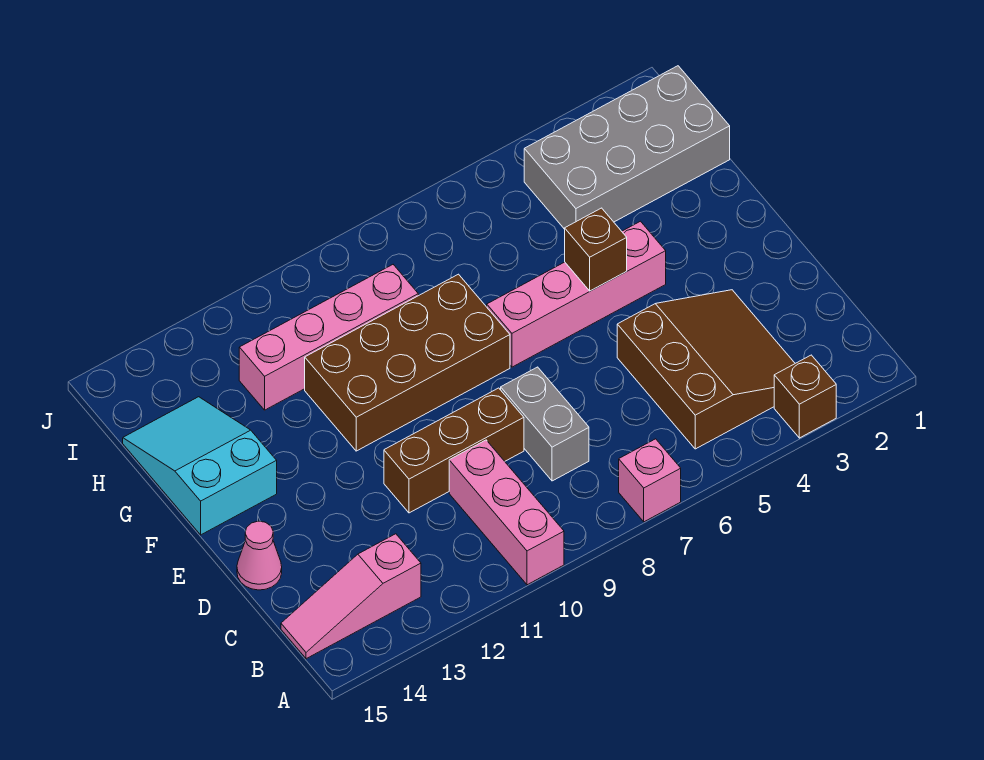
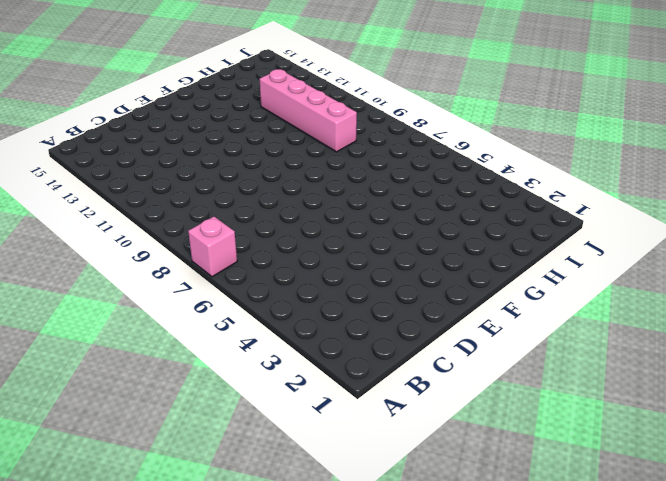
none -> brown brick A3 level 1
none -> pink brick A10:C10 level 1
none -> brown slope B3:D5 level 1 top 5

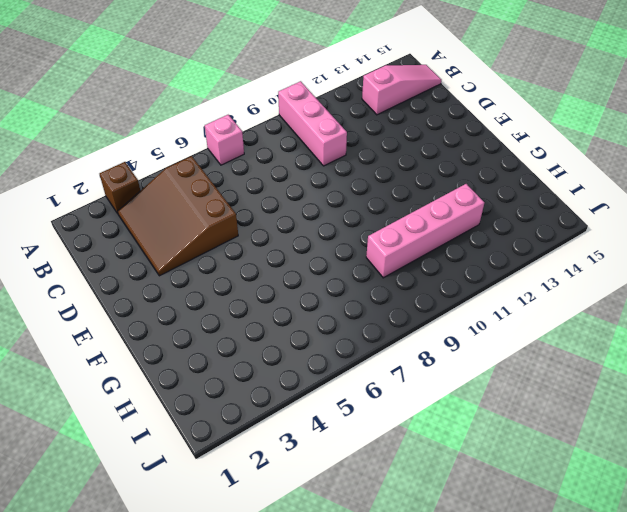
none -> grey brick C8:D8 level 1
none -> brown brick D9:D11 level 1
none -> pink cone D15 level 1

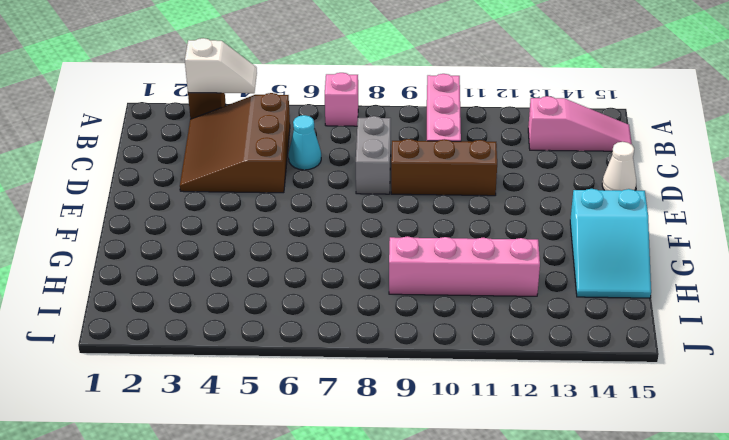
white slope A3:A4 level 2 top 3 -> none
cyan cone C6 level 1 -> none
white cone D15 level 1 -> pink cone D15 level 1
none -> pink brick F4:F7 level 1
none -> brown brick F8:G11 level 1
none -> grey brick H1:I4 level 1

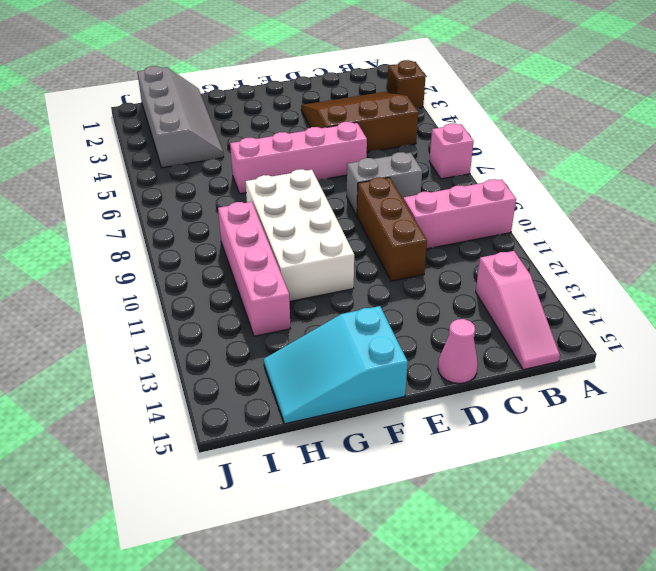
pink brick D6:G6 level 1 -> pink brick F4:F7 level 1
white brick F8:G11 level 1 -> brown brick F8:G11 level 1
grey slope H1:I4 level 1 top I -> grey brick H1:I4 level 1
none -> brown brick F5 level 2

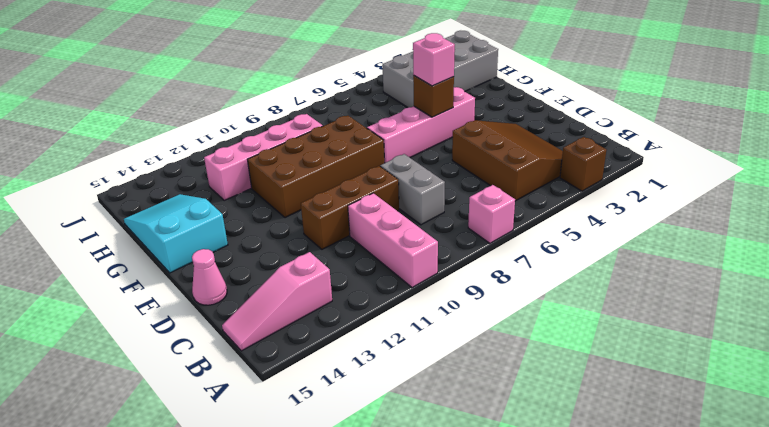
pink brick F5 level 3 -> none

